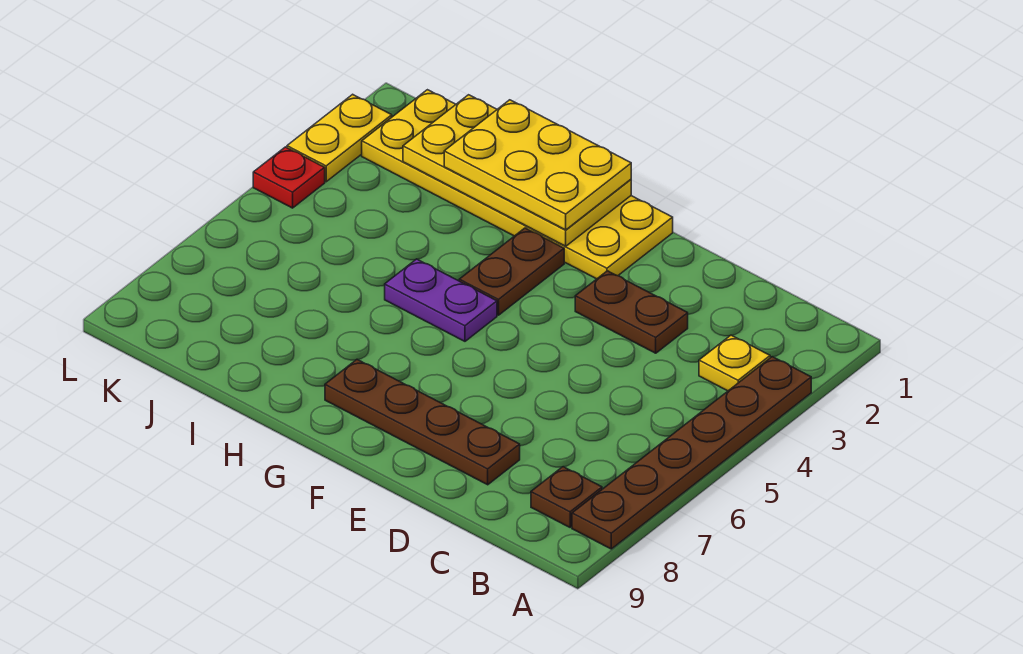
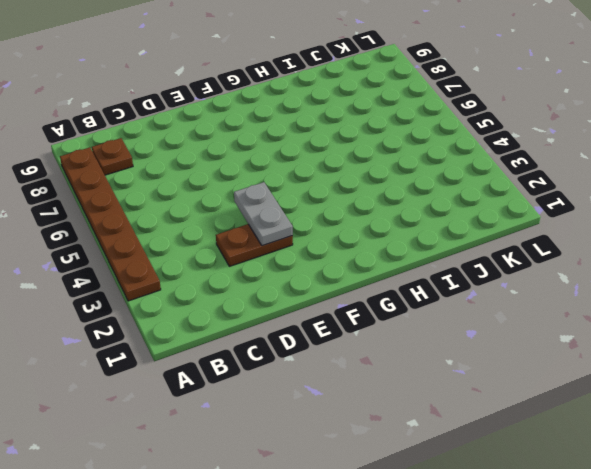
grey plate E3:E4 level 2 -> none
none -> yellow plate B3 level 1
none -> brown plate D8:G8 level 1
none -> yellow plate F1:K2 level 1

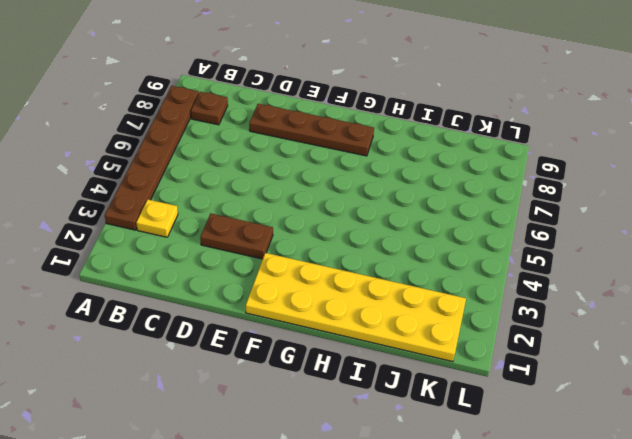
none -> brown plate G3:G4 level 1
none -> purple plate G5:H5 level 1
none -> yellow plate L2:L3 level 1

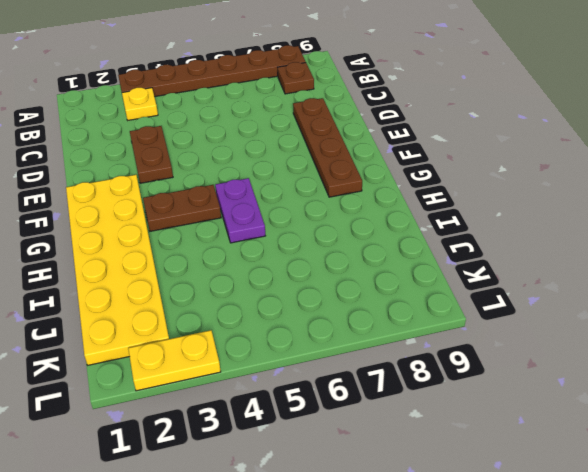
none -> red plate L4 level 1
none -> yellow plate G1:J2 level 2
none -> yellow plate G1:I2 level 3

